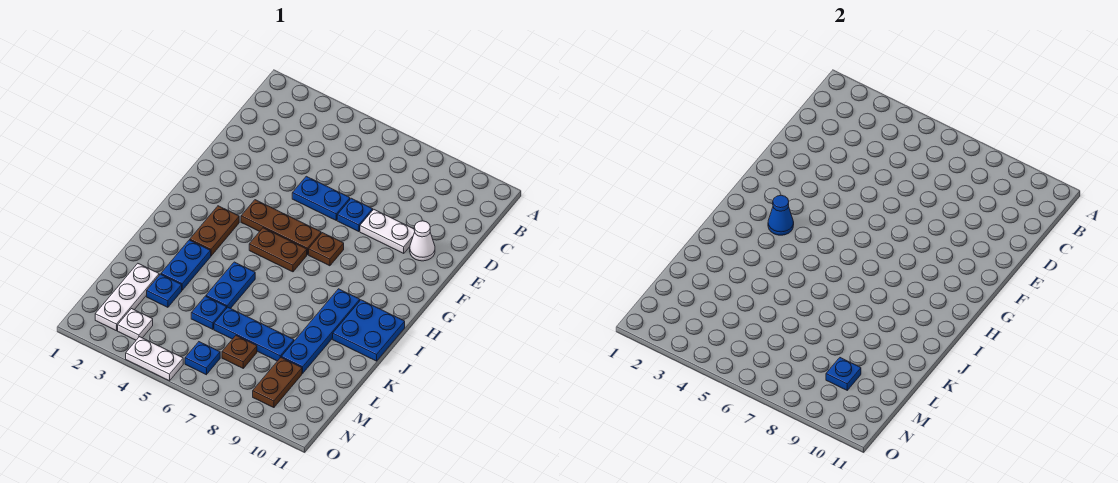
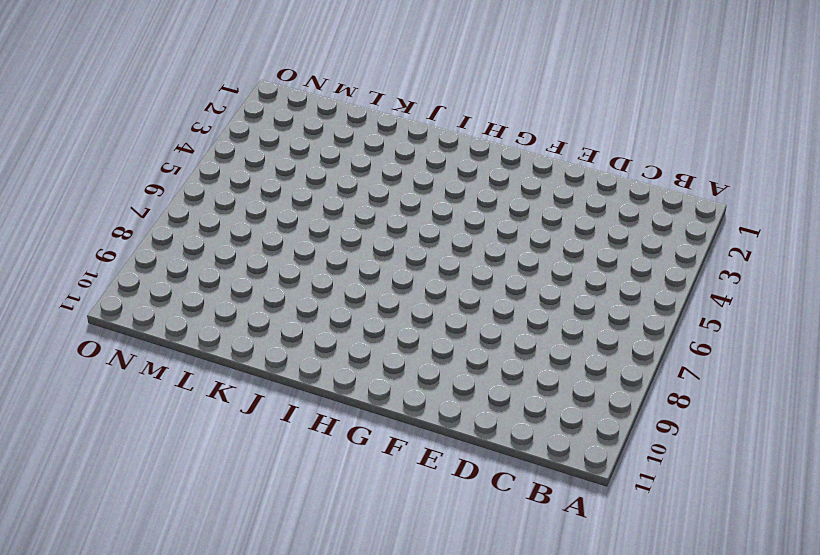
none -> blue plate E5:E6 level 1
none -> blue plate E7 level 1
none -> white plate E8:E9 level 1

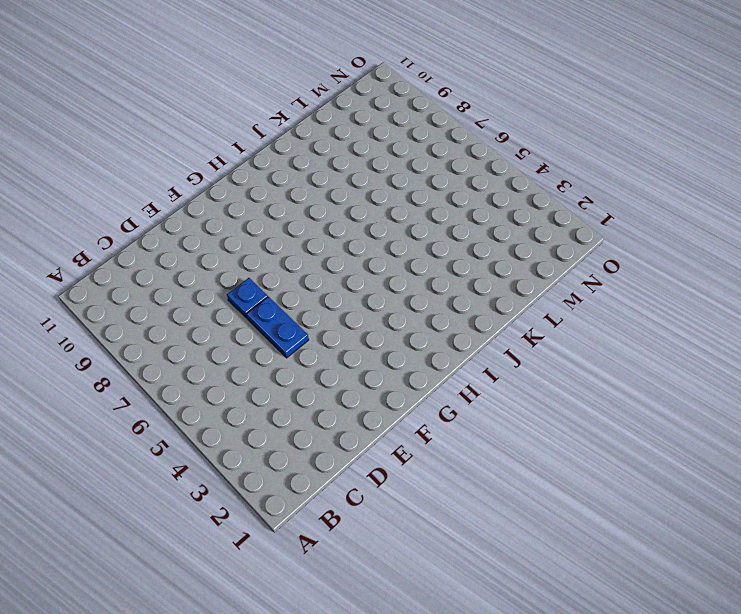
none -> white plate E8:E9 level 1
none -> white cone E10 level 1
none -> brown plate G4:G6 level 1

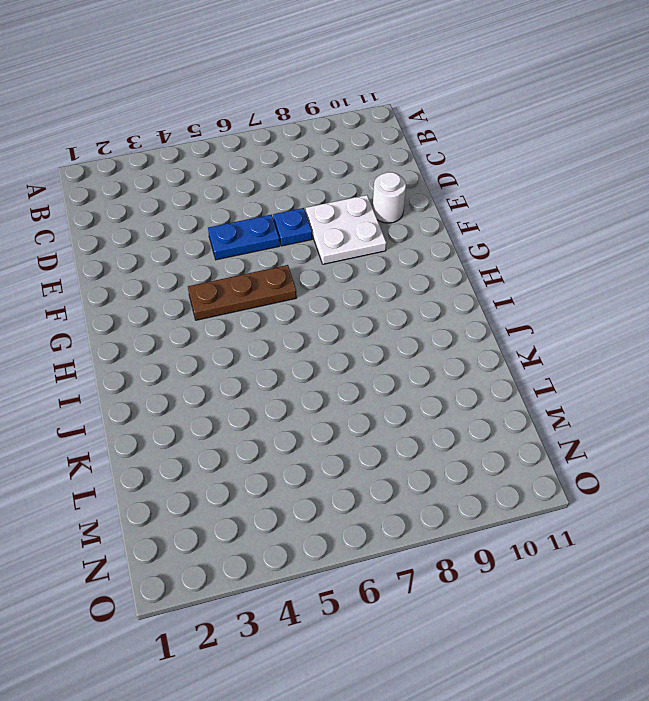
white plate E8:F9 level 1 -> white plate E8:E9 level 1
white round brick E10 level 1 -> white cone E10 level 1
none -> brown plate G7 level 1
none -> brown plate H3:I3 level 1
none -> brown plate H5:H6 level 1

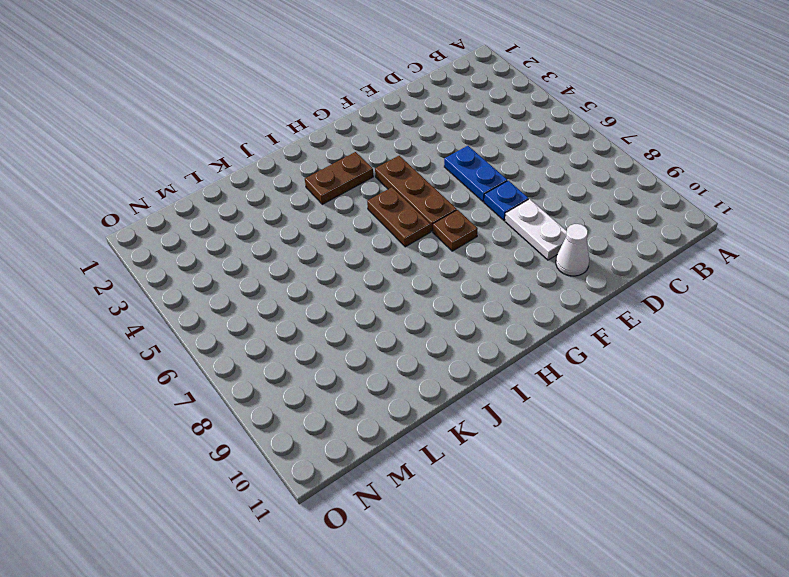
none -> blue plate I9:L9 level 1
none -> blue plate I10:J11 level 1
none -> blue plate J3:K3 level 1

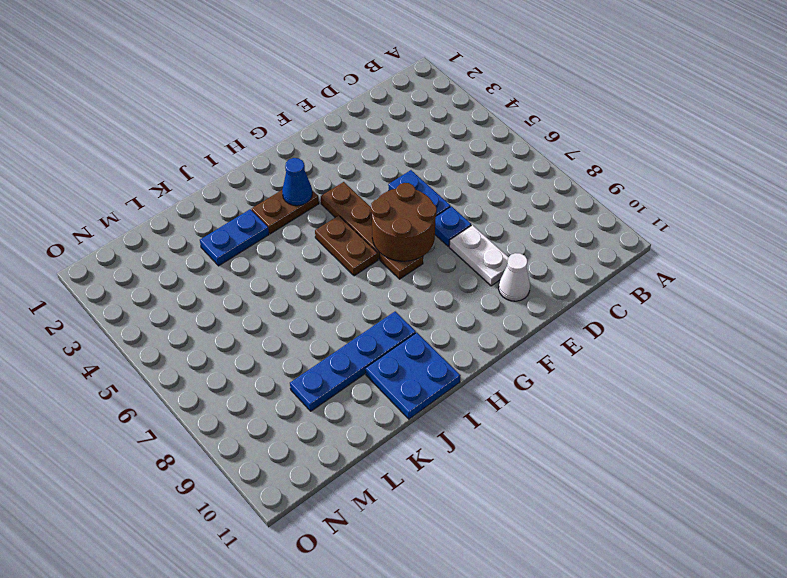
brown round brick F6:G7 level 2 -> none
none -> blue plate J5:K5 level 1
none -> white plate L2:N2 level 1
none -> blue plate L3 level 1

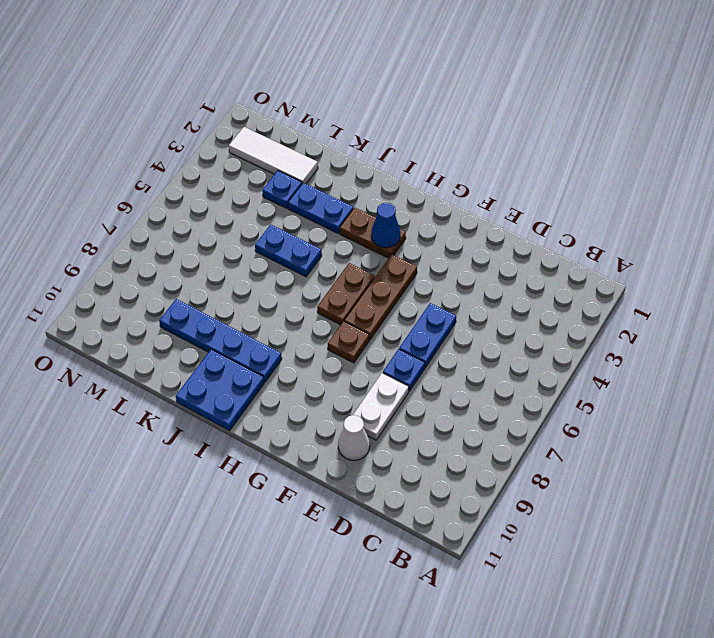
white tile L2:N2 level 1 -> white plate L2:N2 level 1
none -> blue plate L5 level 1
none -> blue plate L6:L8 level 1
none -> brown plate M7 level 1

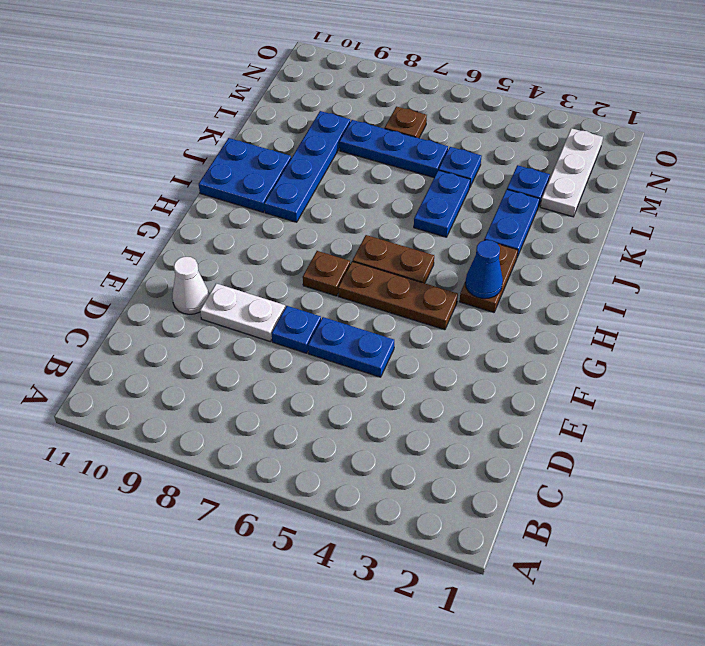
none -> brown plate M9:N9 level 1
none -> white plate N3 level 1
none -> blue plate N6 level 1

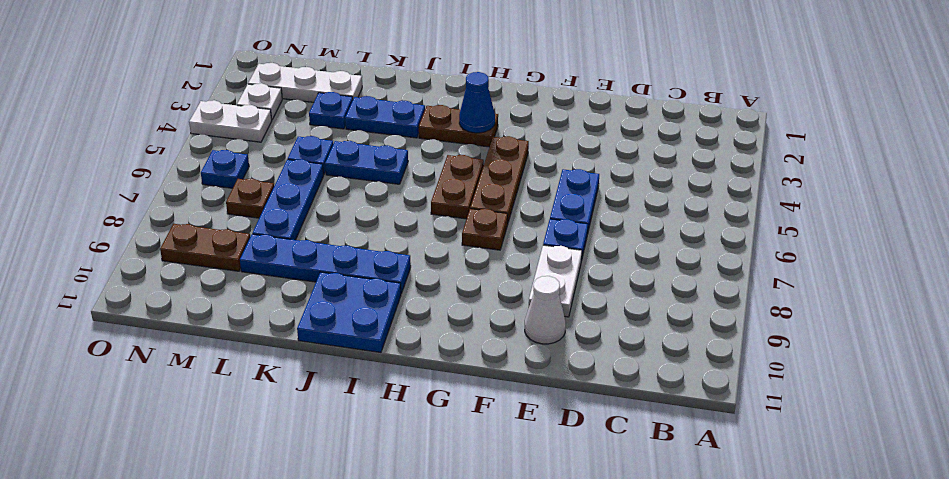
white plate N4:O4 level 1 -> white plate O4:O5 level 1
none -> blue plate M9 level 2

